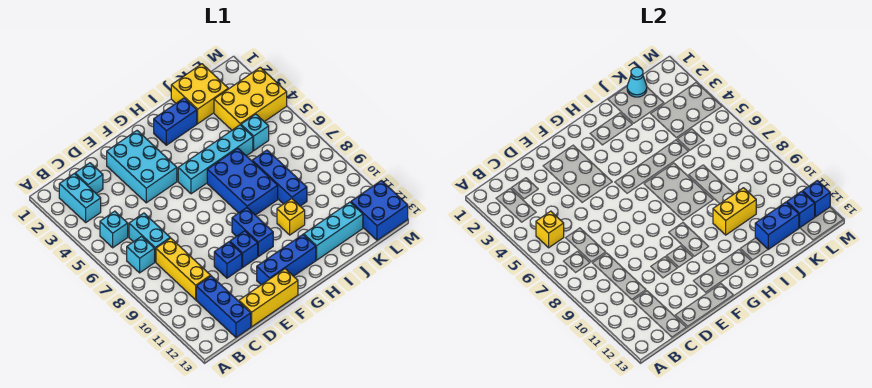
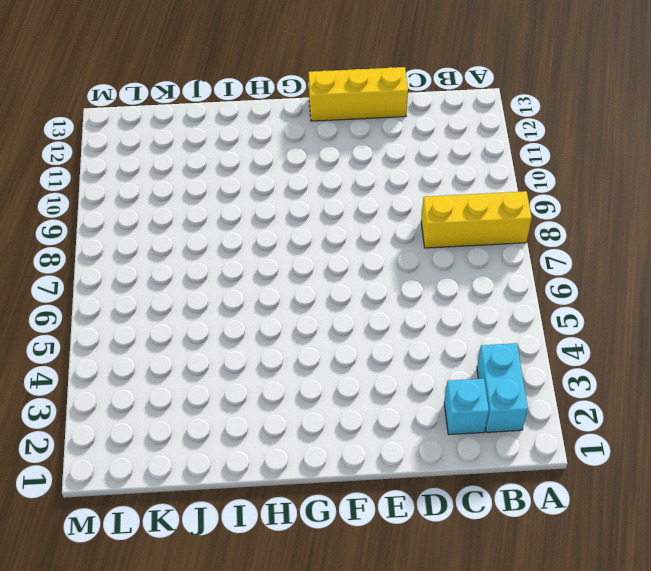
yellow brick A8:C8 level 1 -> yellow brick C8:C10 level 1
none -> cyan brick B5 level 1
none -> cyan brick B7 level 1
none -> cyan brick C6:C7 level 1

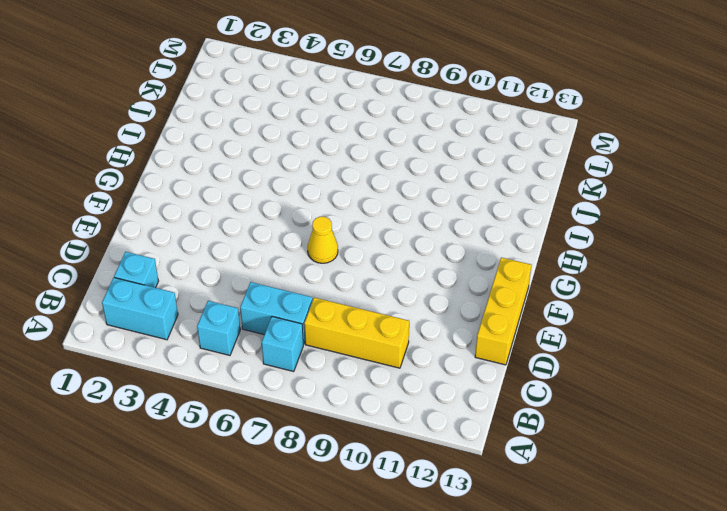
yellow cone F7 level 1 -> none
none -> blue brick C11:C13 level 1
none -> cyan brick E2:F4 level 1
none -> blue brick E10 level 1

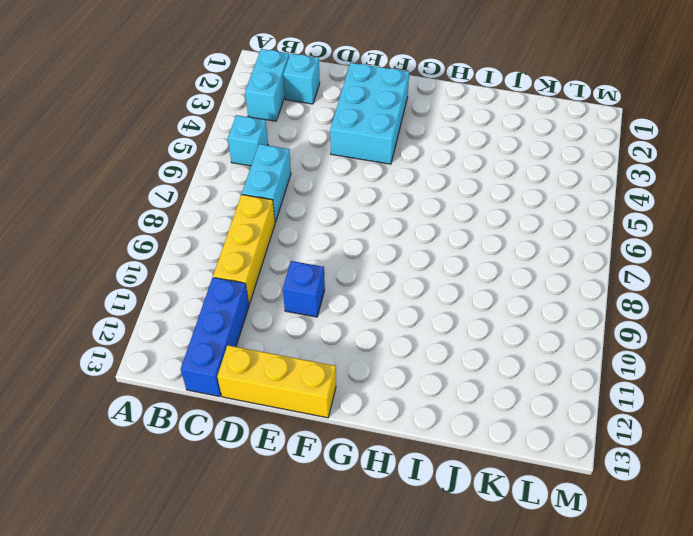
none -> cyan brick B7 level 1
none -> blue brick F10 level 1
none -> blue brick F12:H12 level 1

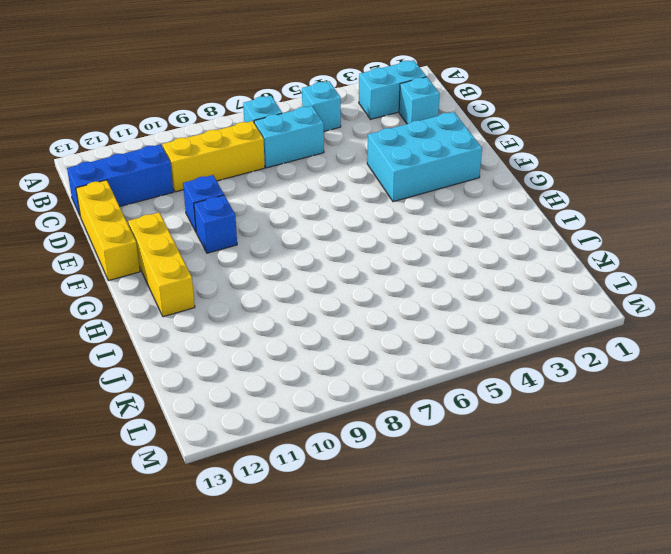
yellow brick F12:H12 level 1 -> blue brick F12:H12 level 1
none -> cyan brick G5:J5 level 1
none -> blue brick G9:G10 level 1
none -> blue brick H2:I2 level 1

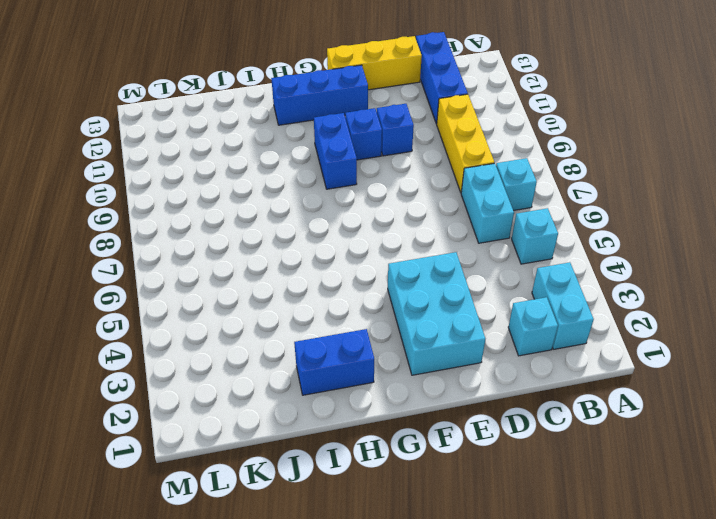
none -> cyan brick G5:J5 level 1
none -> blue brick H6:I8 level 1
none -> yellow brick I10 level 1

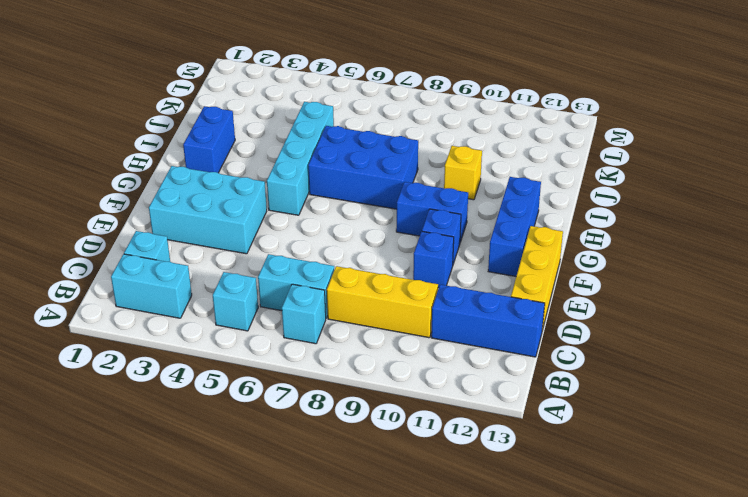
none -> cyan brick I12:K12 level 1
none -> yellow brick J1:K2 level 1
none -> blue brick J7:J9 level 1

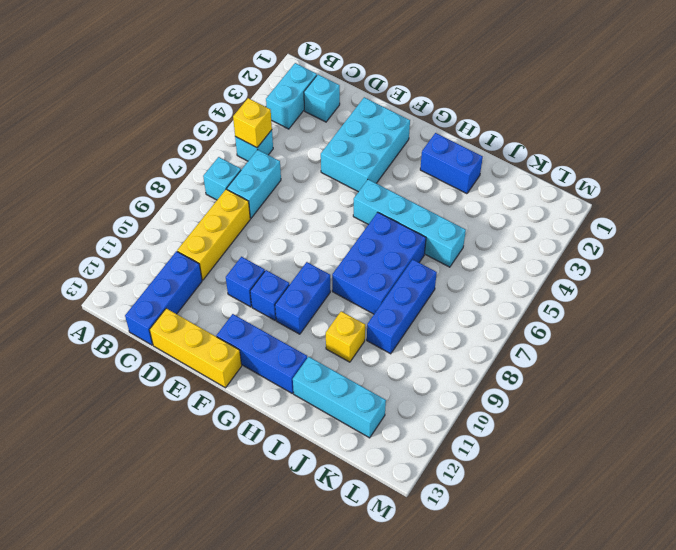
none -> yellow brick J1:K2 level 1
none -> yellow brick K3:M4 level 1
none -> cyan brick K5 level 1

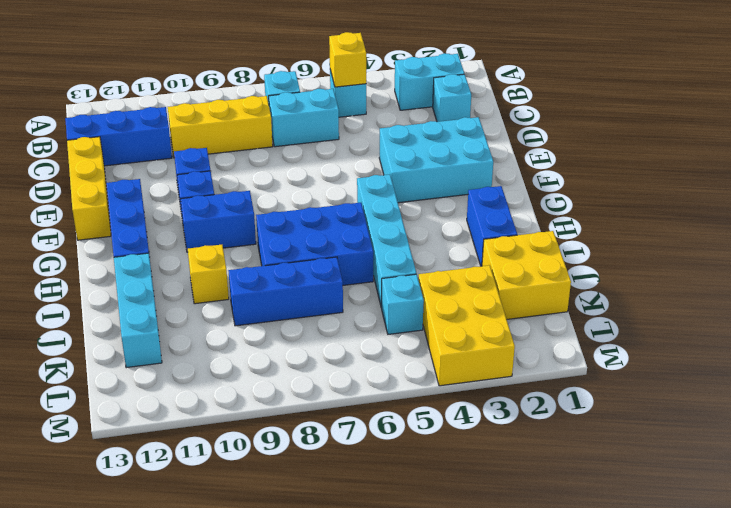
none -> blue brick L12:M13 level 1
none -> yellow brick I10:J10 level 2
none -> blue brick J12:K12 level 2

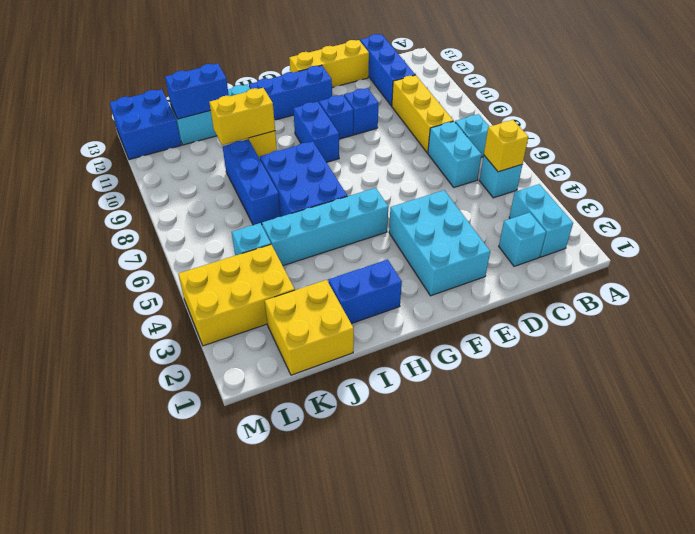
none -> cyan cone K1 level 2
none -> blue brick L12 level 2
none -> blue brick M12 level 2

